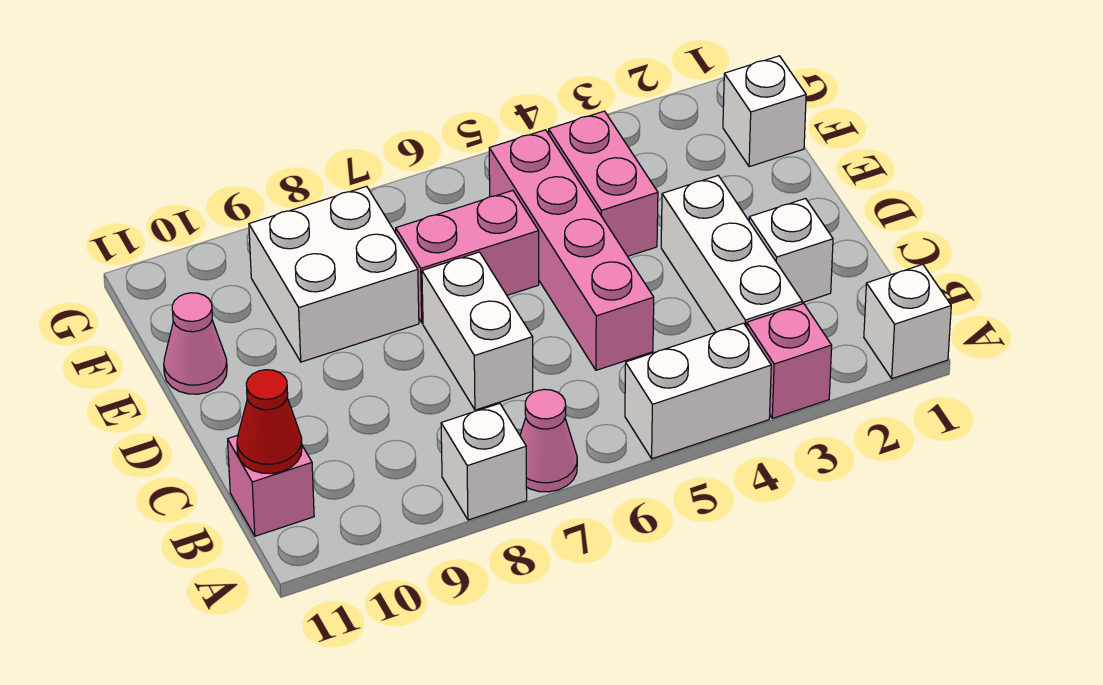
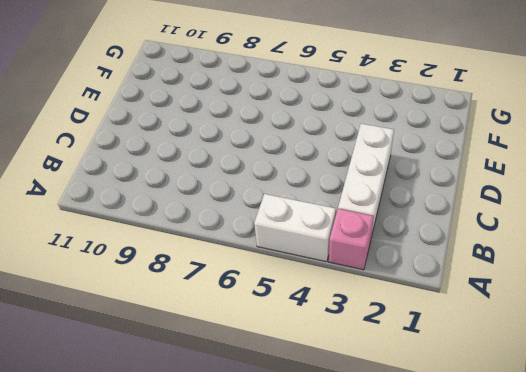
none -> white brick A1 level 1
none -> pink cone A7 level 1
none -> white brick A8 level 1

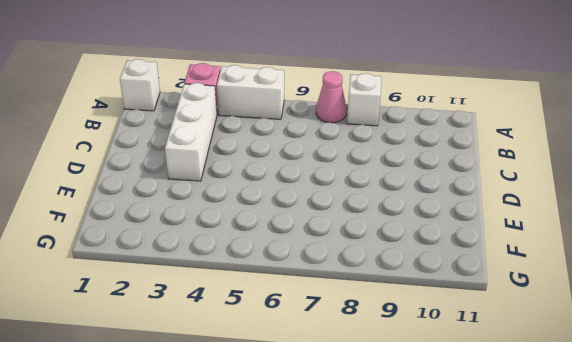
none -> pink brick B11 level 1
none -> white brick C2 level 1
none -> pink brick C5:F5 level 1

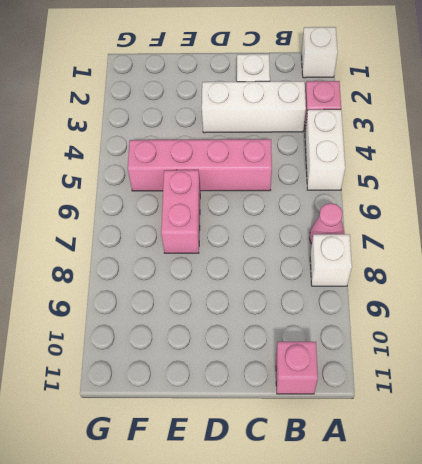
none -> white brick C7:D7 level 1
none -> pink brick E4:F4 level 1
none -> white brick E8:F9 level 1

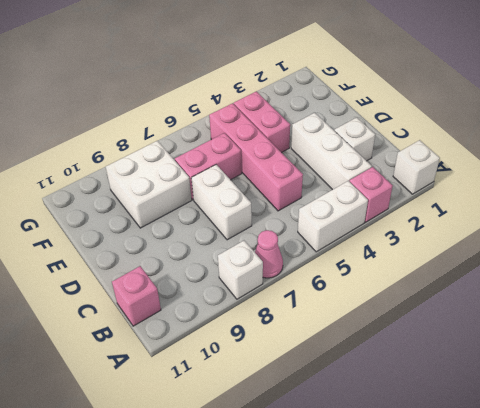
none -> pink cone E11 level 1
none -> white brick F1 level 1
none -> red cone B11 level 2

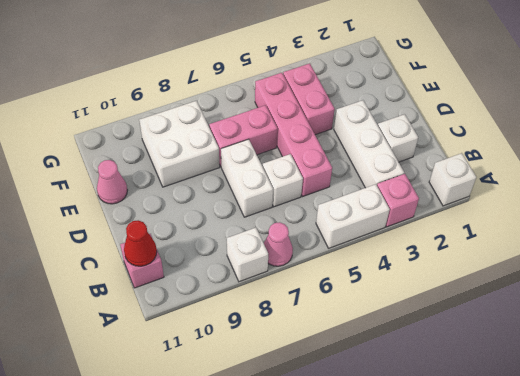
white brick C6 level 1 -> white brick F1 level 1

